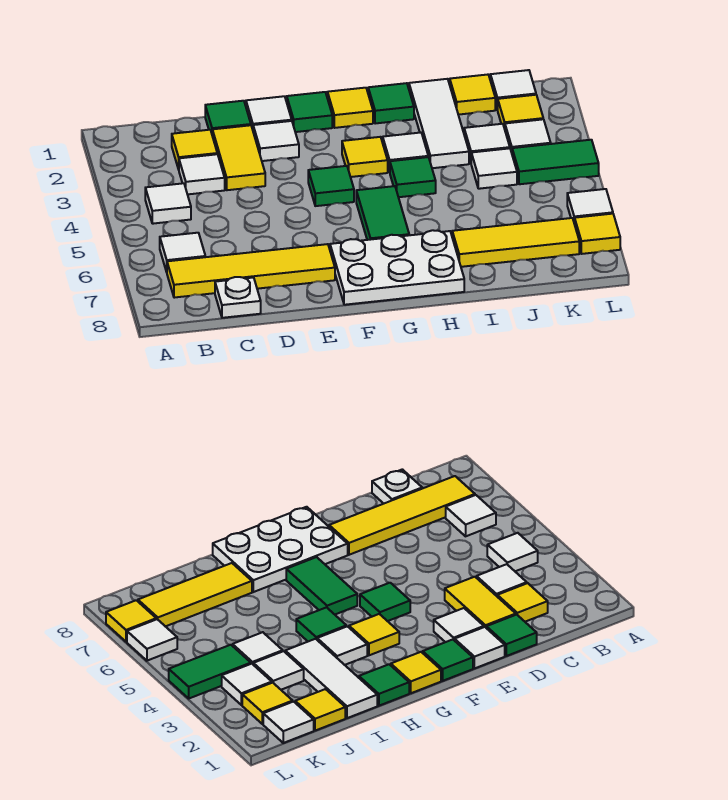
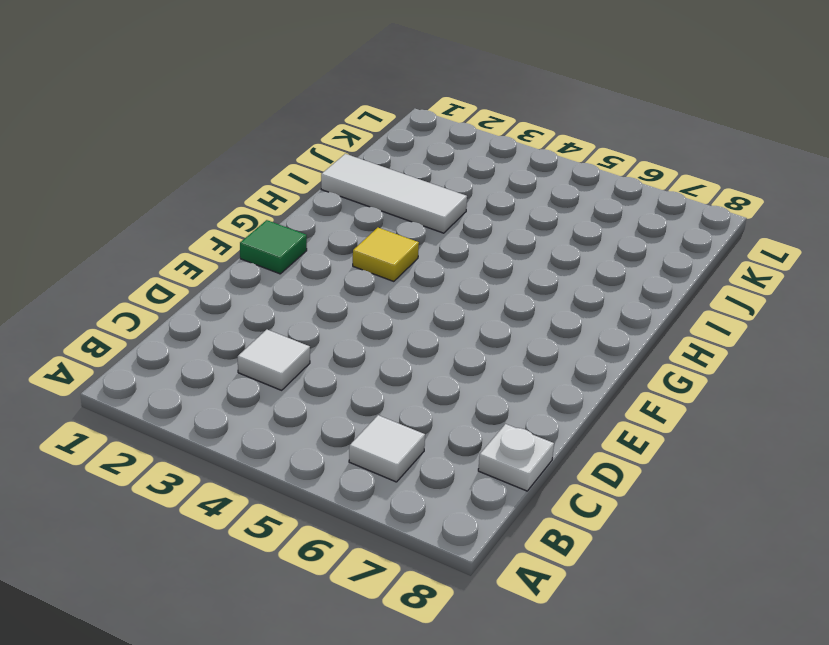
none -> white tile B4 level 1
none -> yellow tile B7:E7 level 1
none -> yellow tile C2 level 1
none -> green tile D1 level 1

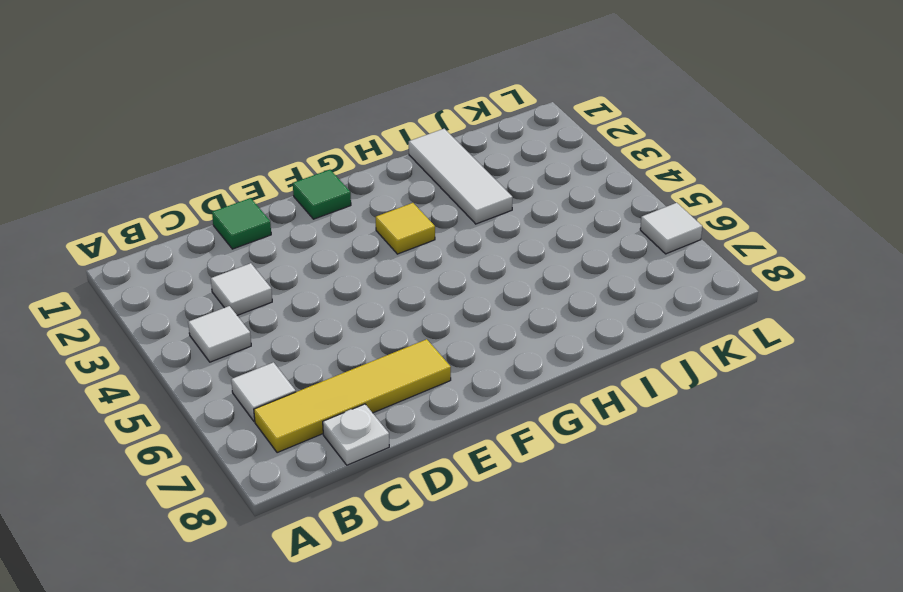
none -> yellow tile C2 level 1
none -> yellow tile D2:D3 level 1
none -> white tile E1 level 1
none -> white tile E2 level 1

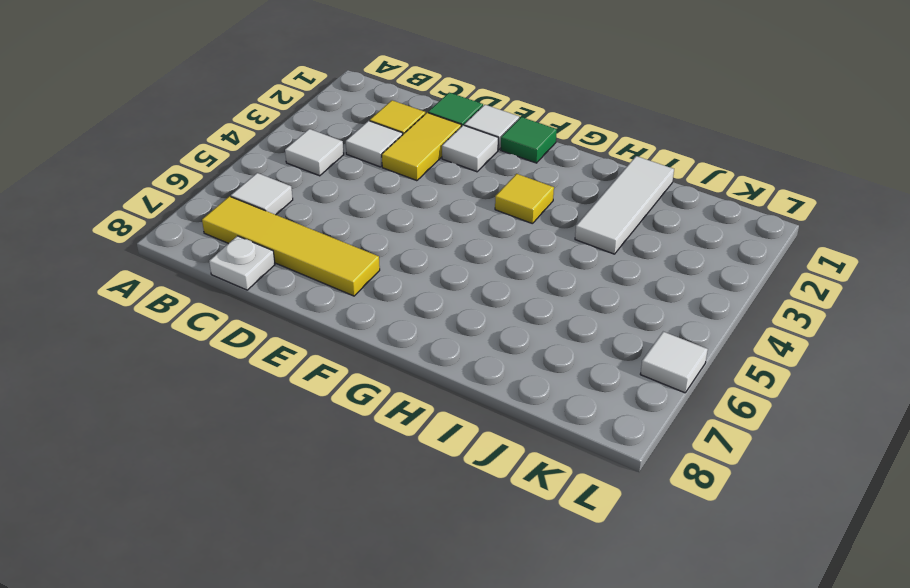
none -> green tile F4 level 1
none -> white plate F7:H8 level 1
none -> yellow tile G1 level 1
none -> green tile G5:G6 level 1

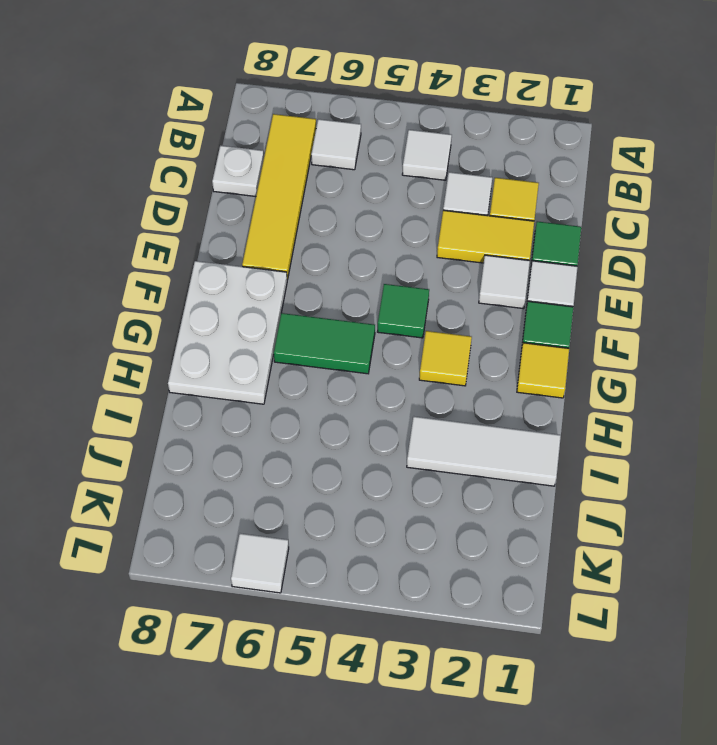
none -> green tile H1 level 1
none -> white tile H3 level 1
none -> green tile H4 level 1
none -> yellow tile I7:K7 level 1

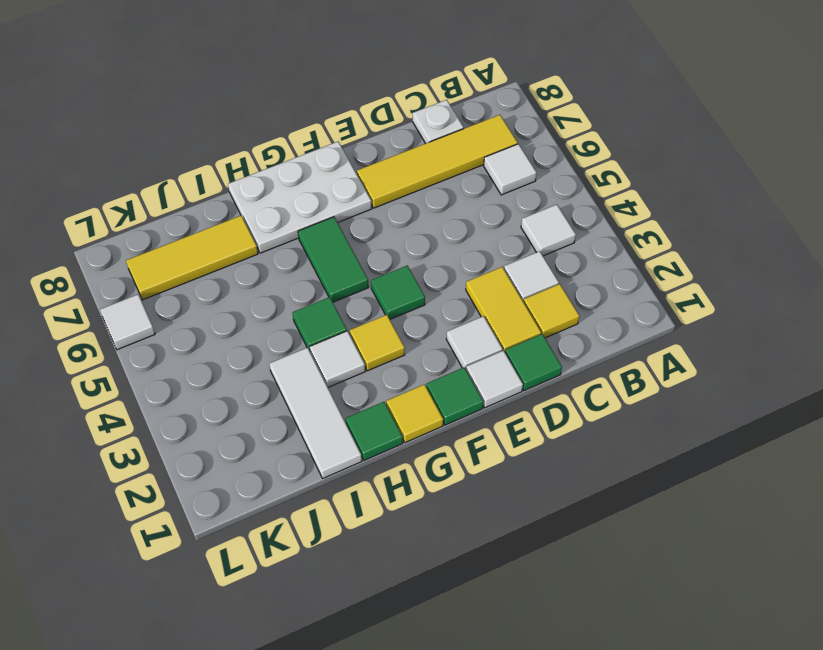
none -> yellow tile J1 level 1
none -> white tile J3 level 1
none -> white tile J4 level 1
none -> white tile K1 level 1

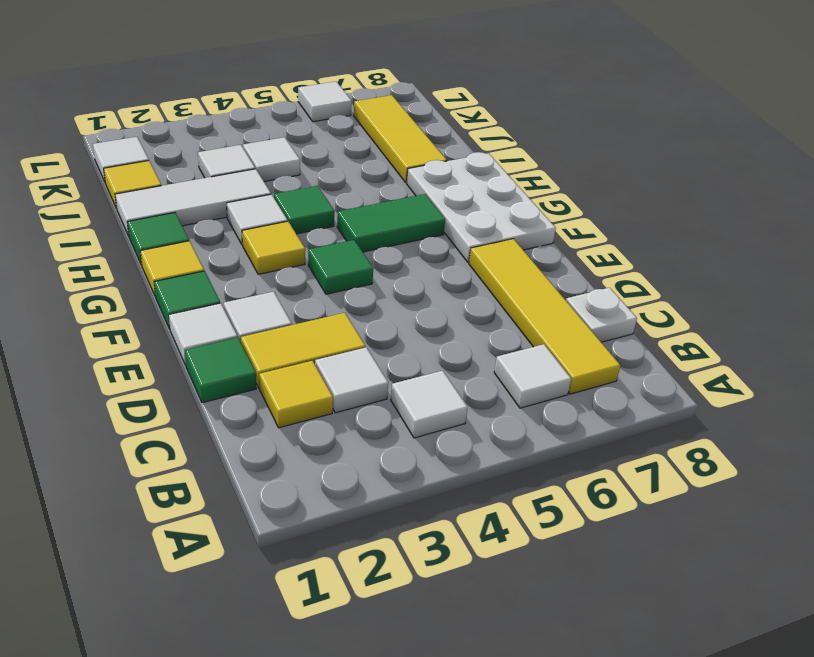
none -> yellow tile K2 level 1
none -> white tile K3 level 1
none -> green tile K4:L4 level 1
none -> yellow tile L7 level 1

